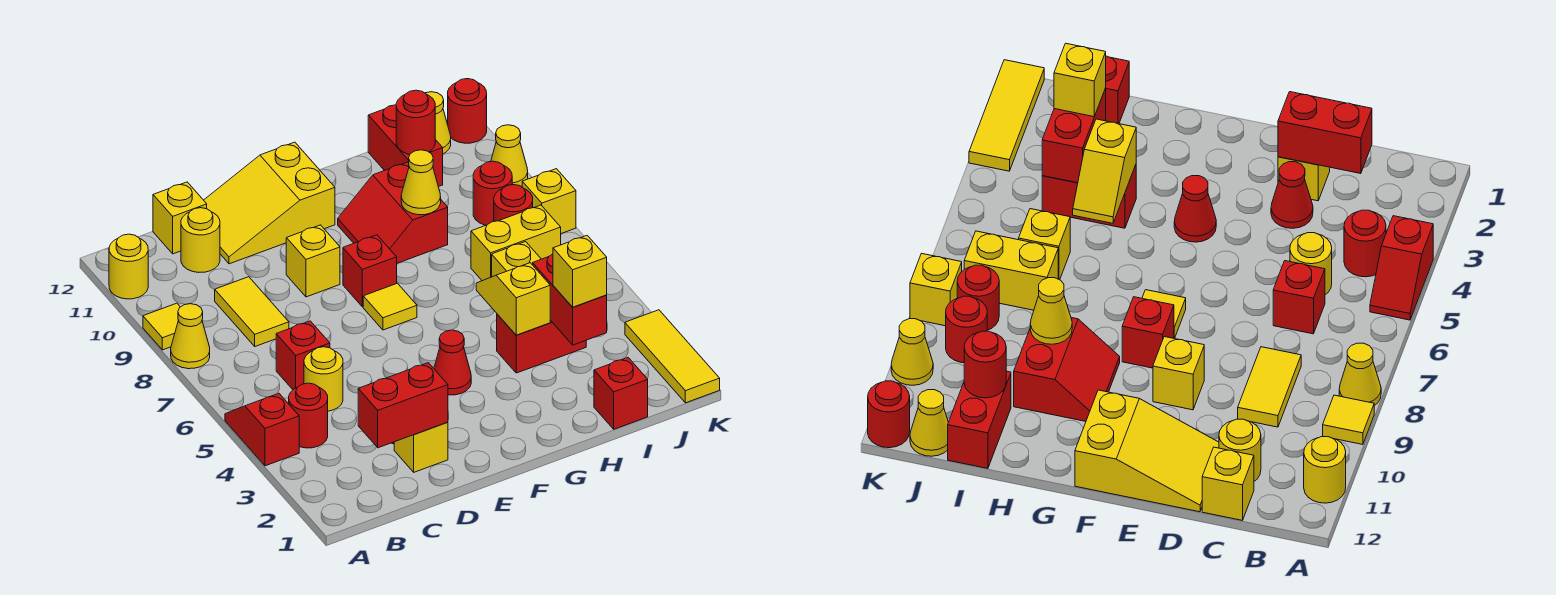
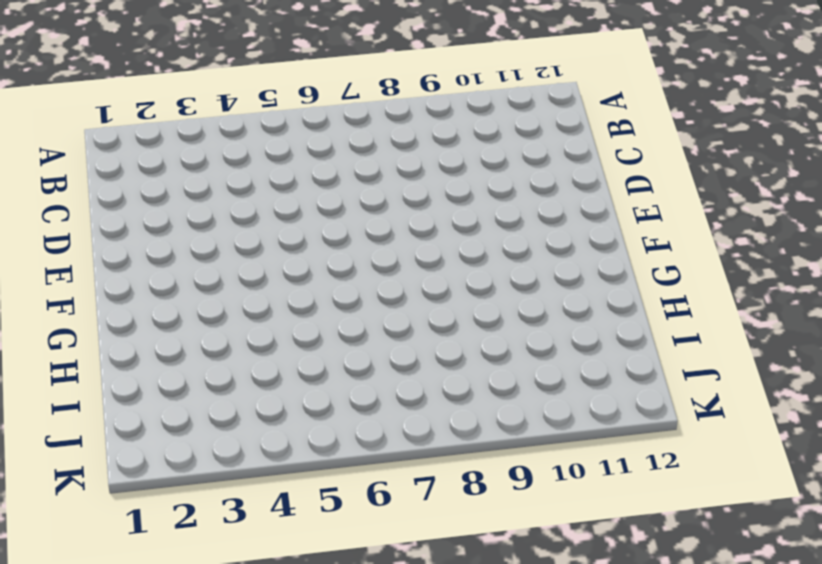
none -> red slope A4:A5 level 1 top 4
none -> yellow cone A8 level 1
none -> yellow tile A9 level 1
none -> yellow round brick A11 level 1

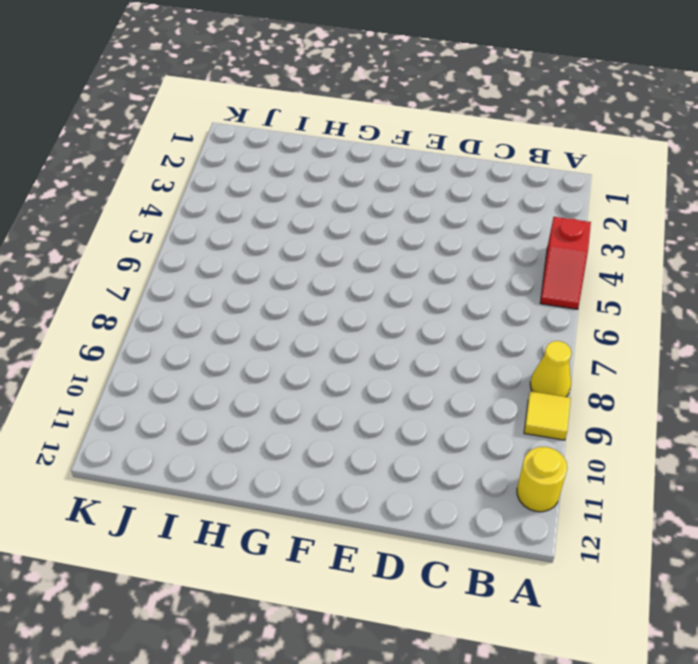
none -> red round brick B4 level 1
none -> yellow round brick C5 level 1
none -> red brick C6 level 1
none -> yellow tile C8:C9 level 1

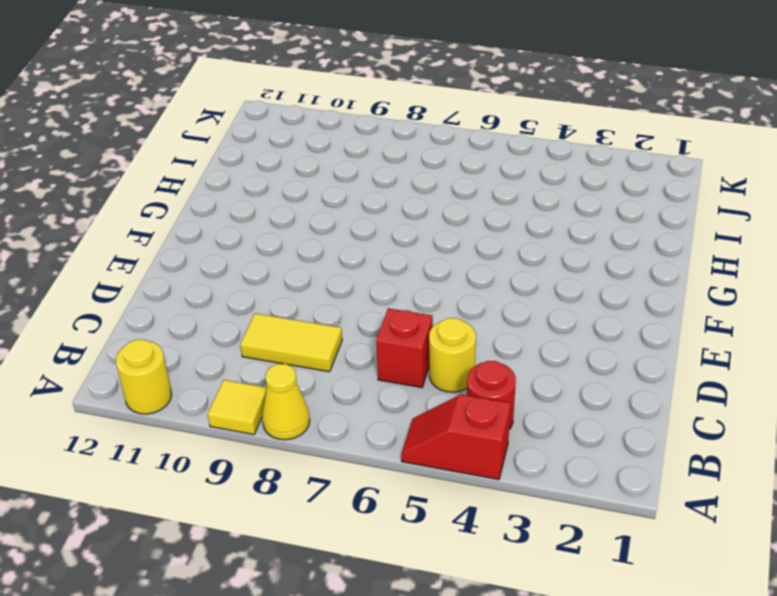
none -> yellow round brick C11 level 1
none -> yellow brick C12 level 1
none -> yellow brick D2 level 1
none -> red cone D3 level 1

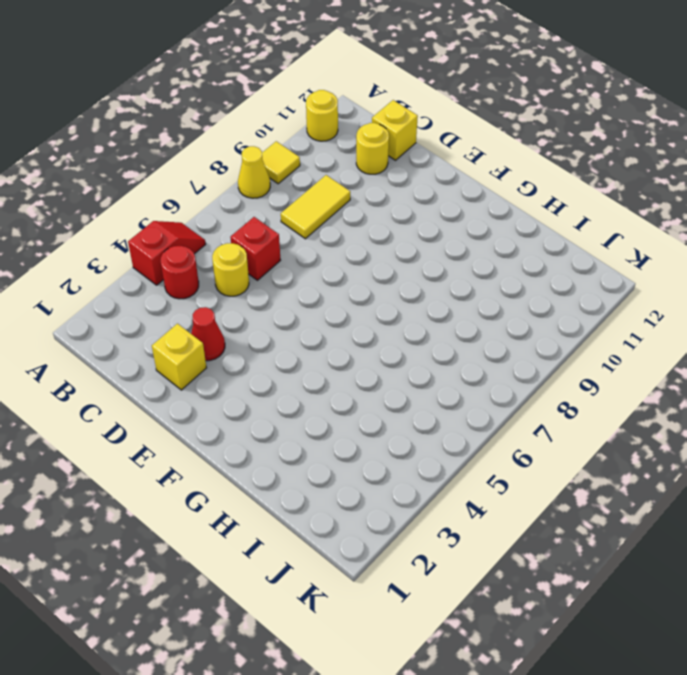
none -> yellow slope D11:F12 level 1 top F
none -> yellow brick E9 level 1
none -> red cone F4 level 1
none -> yellow tile F7 level 1

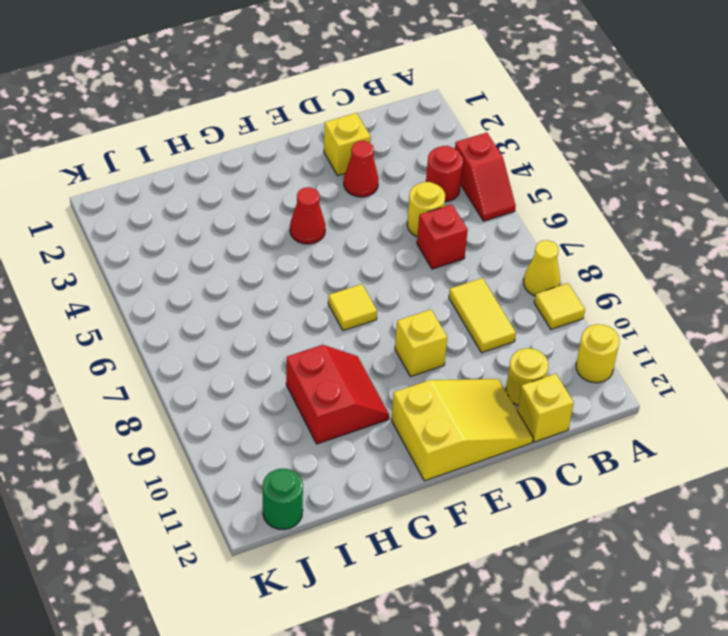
green round brick J12 level 1 -> yellow cone J12 level 1
none -> red brick F8 level 1
none -> red brick H4:I4 level 1
none -> red brick I1 level 1
none -> yellow brick I6 level 1

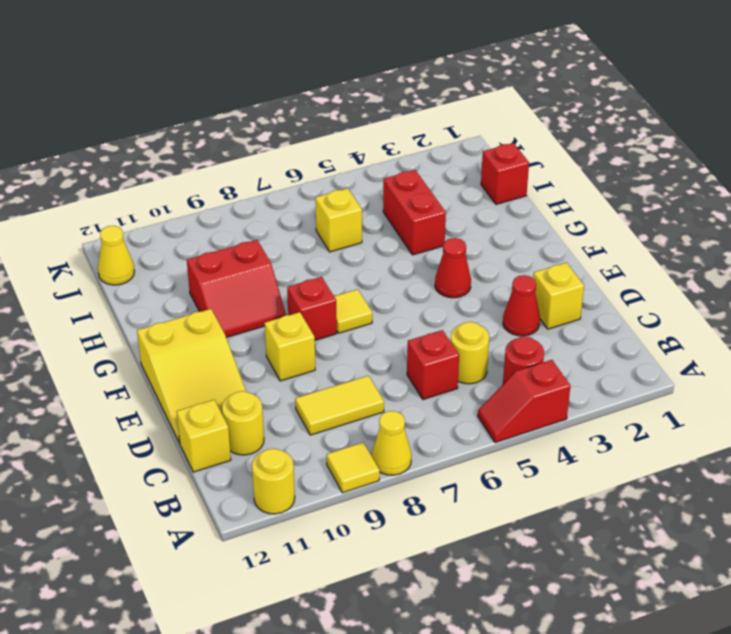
none -> yellow brick I7:J7 level 1
none -> red brick I11:I12 level 1
none -> red round brick J8 level 1
none -> red round brick J9 level 1

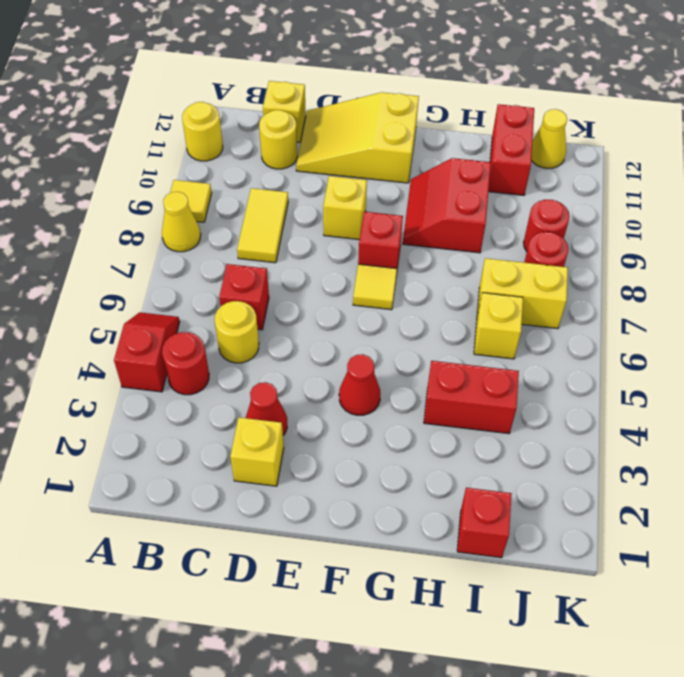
none -> yellow tile K1:K3 level 1
none -> yellow brick K8 level 1
none -> yellow cone K10 level 1
none -> red round brick K12 level 1

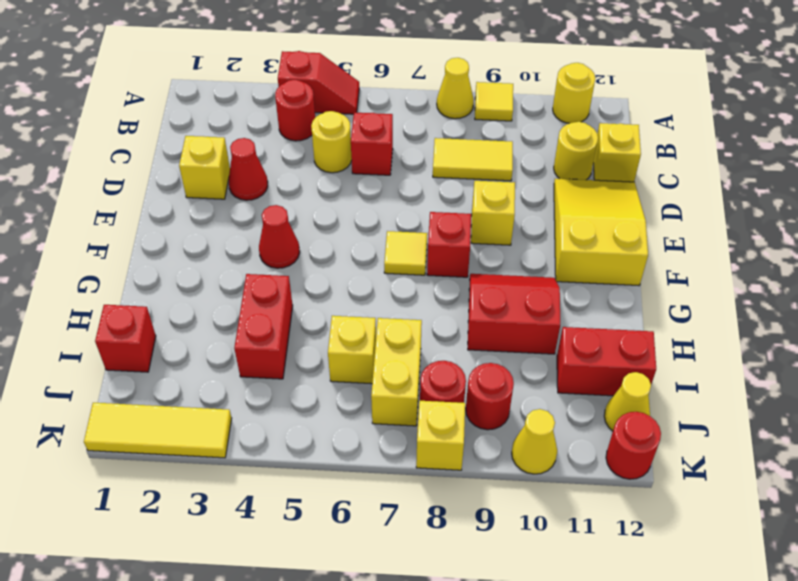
none -> red brick C2:D2 level 2
none -> yellow slope H4:H5 level 2 top 4
none -> yellow cone H9 level 2
none -> red brick I3:I4 level 2

